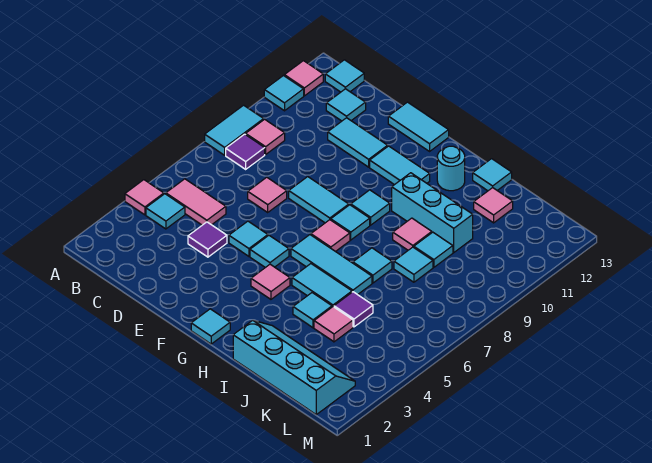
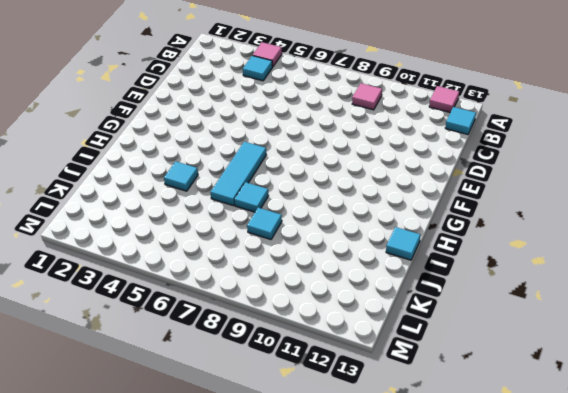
none -> cyan tile A8:A9 level 1
none -> cyan tile A11 level 1
none -> pink tile B5:C5 level 1
none -> purple tile B8 level 1

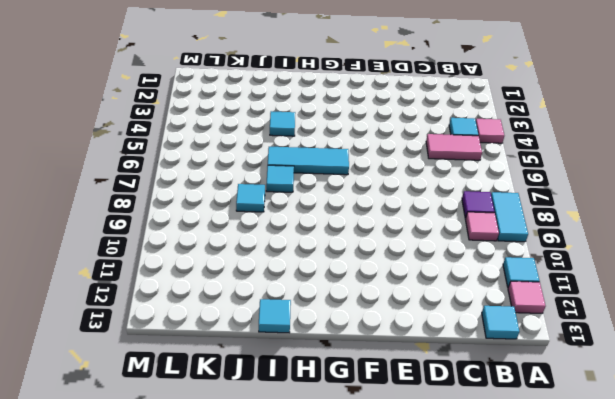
none -> cyan tile C12 level 1
none -> purple tile D4 level 1
none -> pink tile D7 level 1
none -> cyan tile D11:E11 level 1

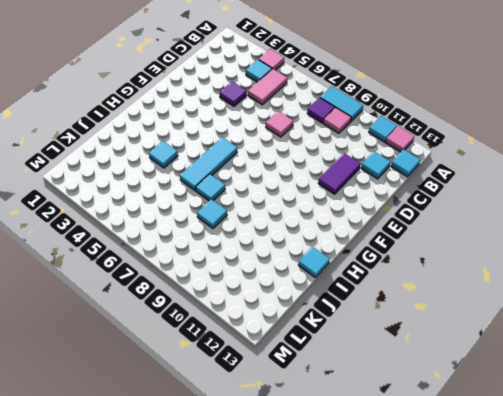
purple tile D11:E11 level 1 -> cyan tile D11:E11 level 1
none -> cyan tile E5 level 1
none -> cyan tile E8:F8 level 1
none -> cyan tile E13:F13 level 1
none -> cyan tile F5 level 1

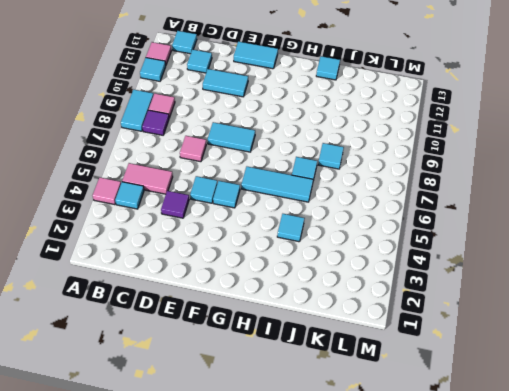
none -> cyan tile F11:G11 level 1
none -> cyan tile G1 level 1
none -> pink tile G4 level 1
none -> pink tile G7 level 1

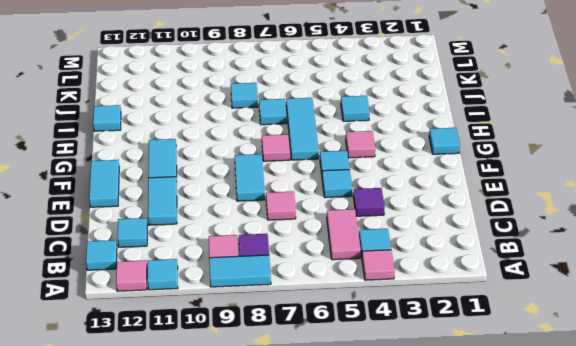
none -> cyan tile G8 level 1
none -> cyan tile G9 level 1
none -> cyan tile H5:I5 level 1
none -> cyan brick H10:J10 level 1

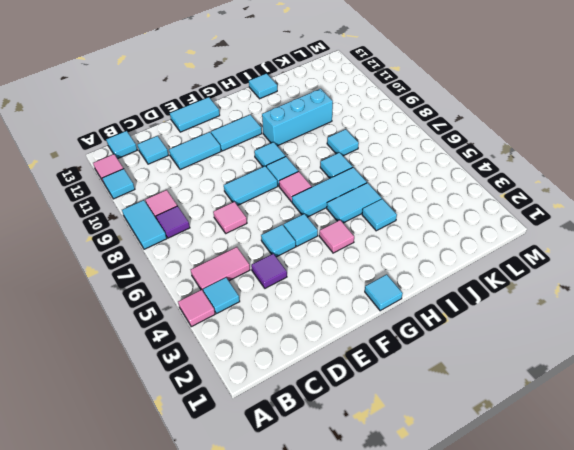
none -> cyan round brick H12 level 1
none -> cyan slope I1:L2 level 1 top 1
none -> pink tile I9 level 1
none -> pink tile J4 level 1

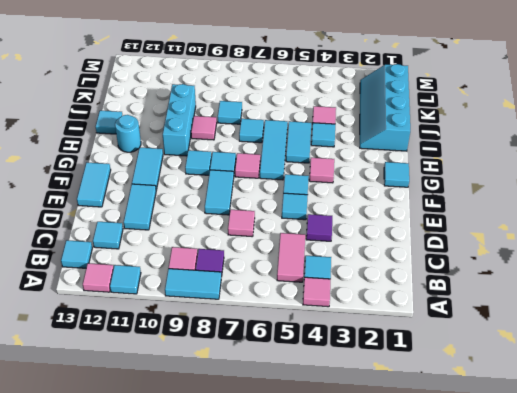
none -> purple tile J5 level 1
none -> cyan tile J9 level 1
none -> pink tile J12 level 1

